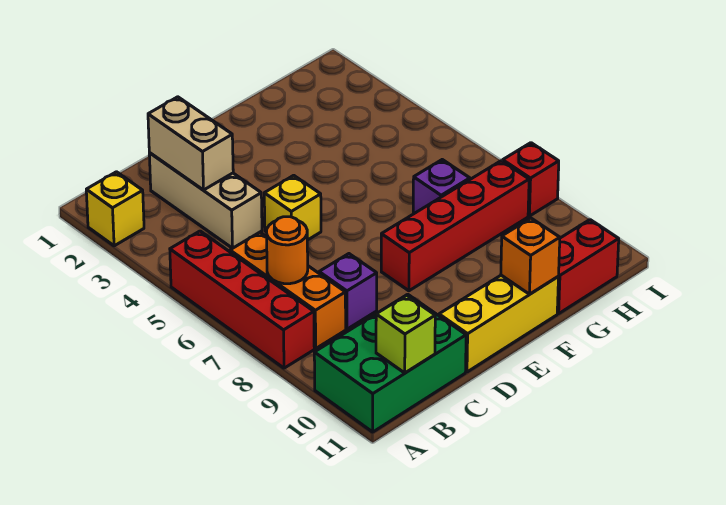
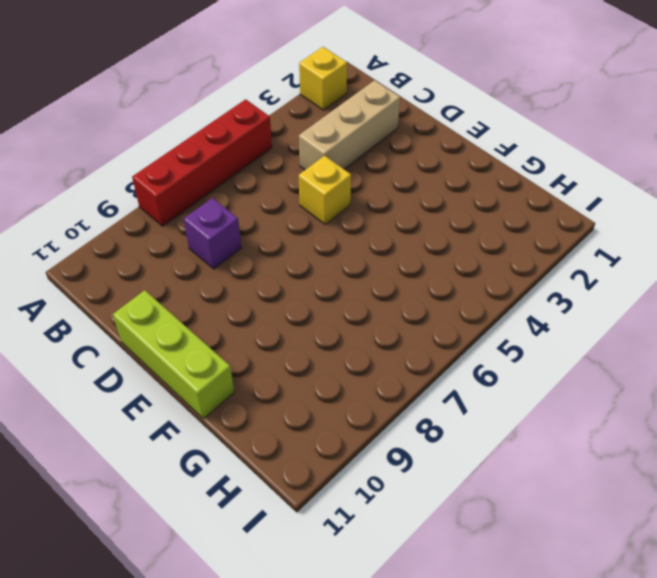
lime brick D11:F11 level 1 -> yellow brick D11:F11 level 1
none -> green brick A10:C11 level 1
none -> orange brick B6:B8 level 1
none -> red brick E8:H8 level 1

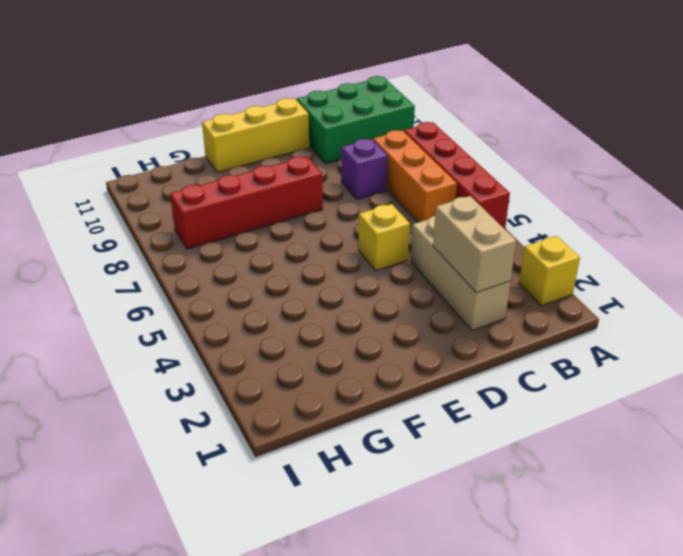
none -> purple brick G7 level 1
none -> red brick G11:H11 level 1
none -> red brick I8 level 1

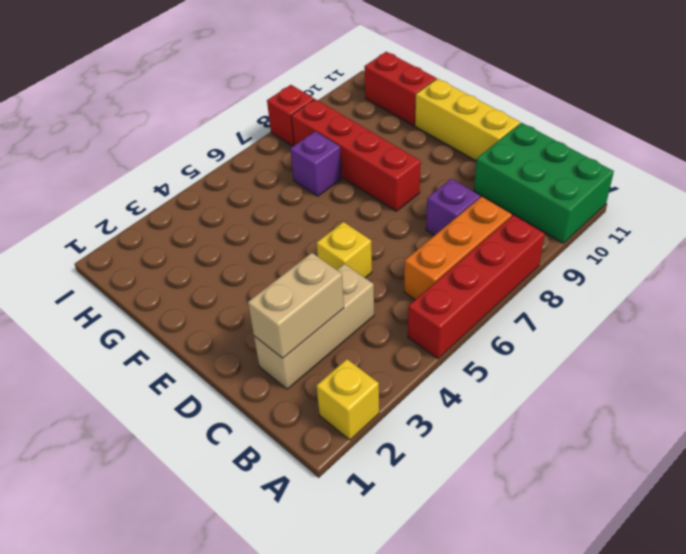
none -> orange round brick B7 level 2
none -> lime brick B11 level 2
none -> orange brick F11 level 2

